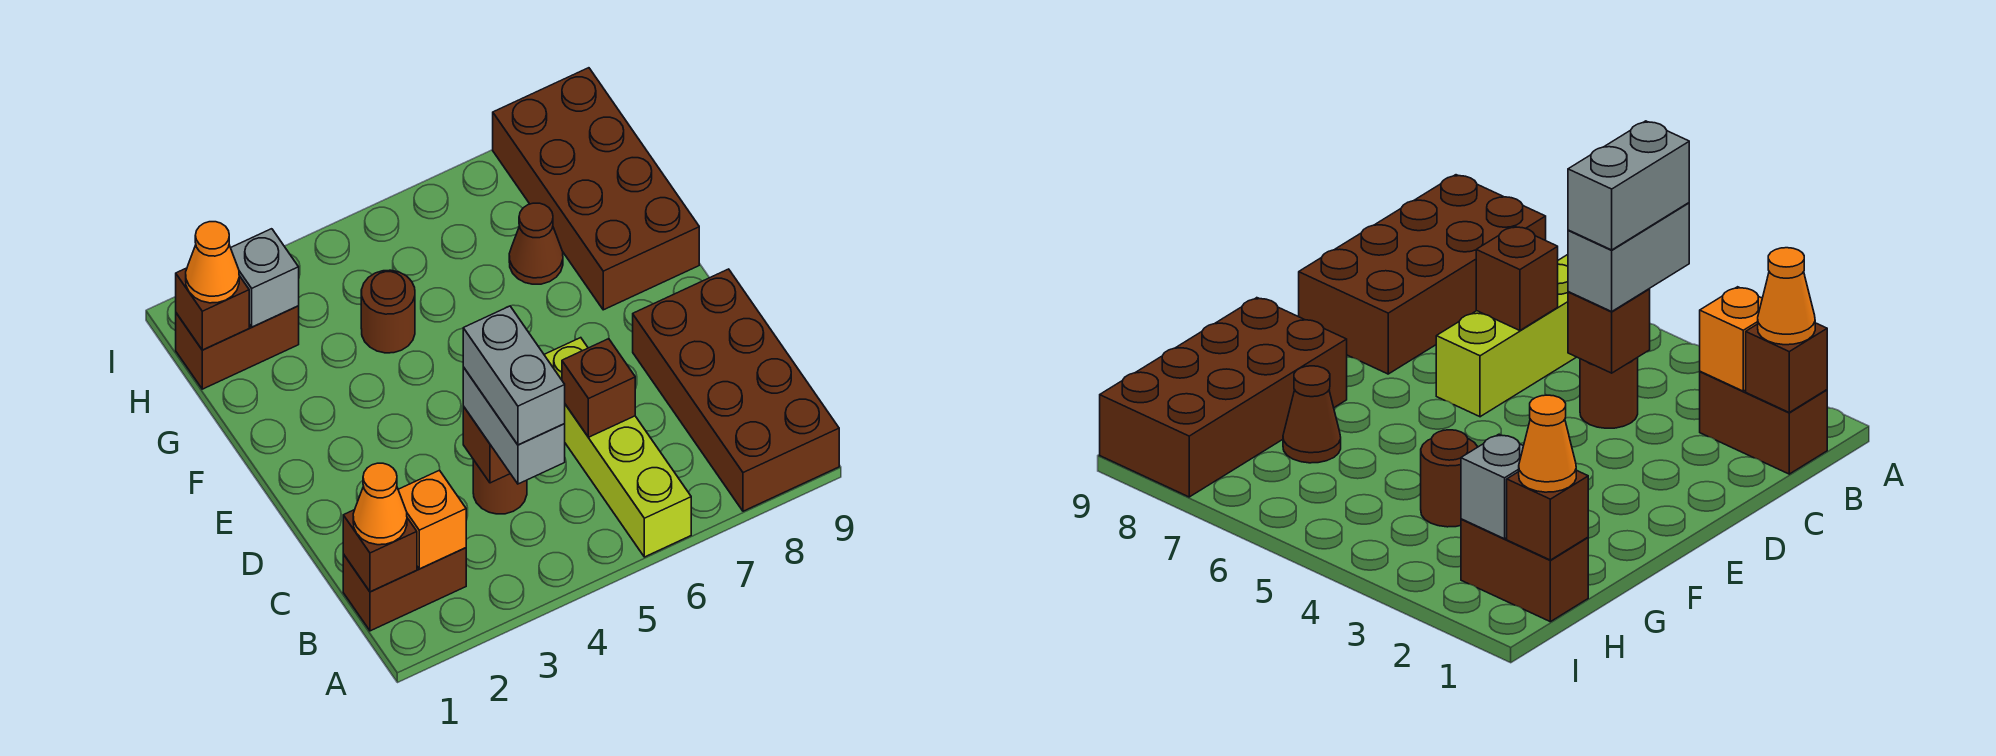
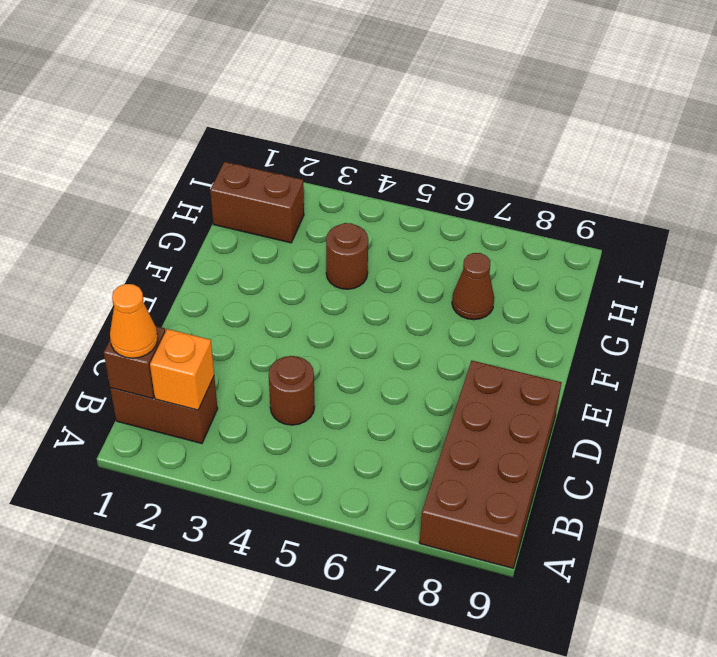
none -> lime brick A6:D6 level 1
none -> brown brick F8:I9 level 1
none -> brown brick C4 level 2

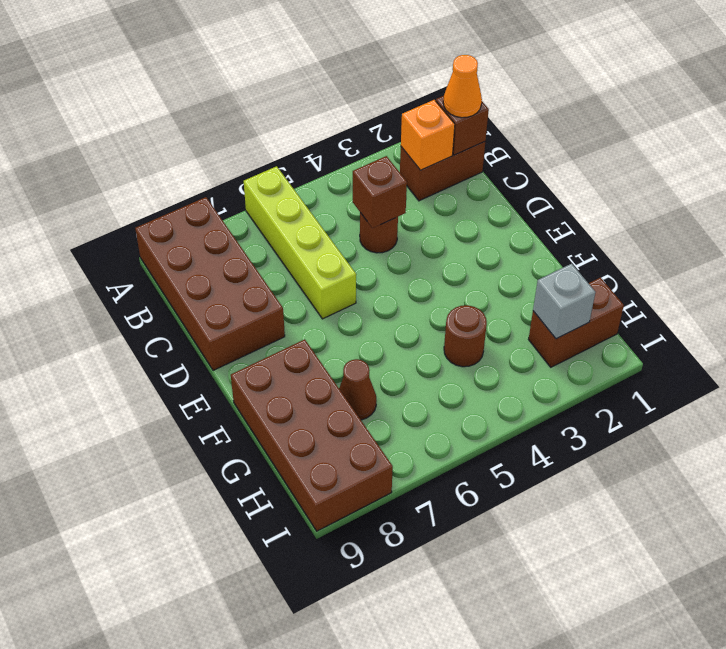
none -> brown brick C6 level 2
none -> brown brick H1 level 2
none -> grey brick B4:C4 level 3

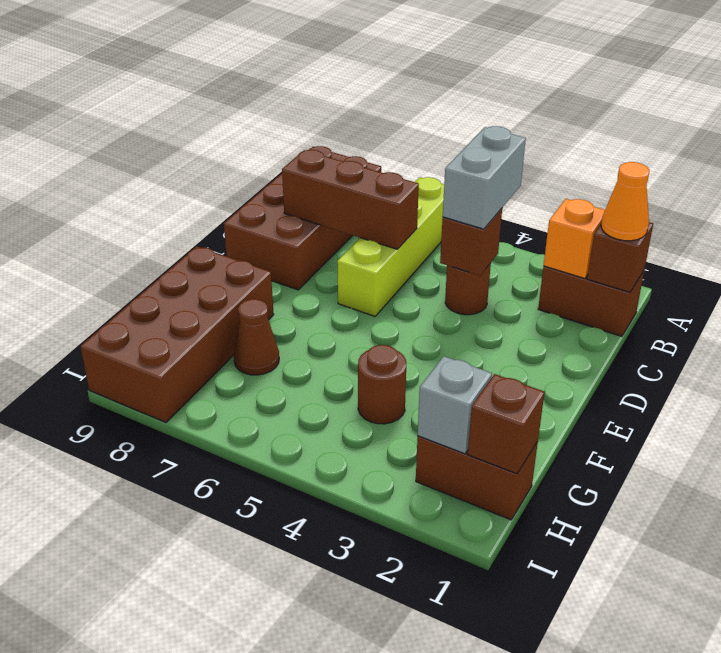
brown brick C6:C8 level 2 -> brown brick C6 level 2
none -> orange cone H1 level 3
none -> grey brick B4:C4 level 4

